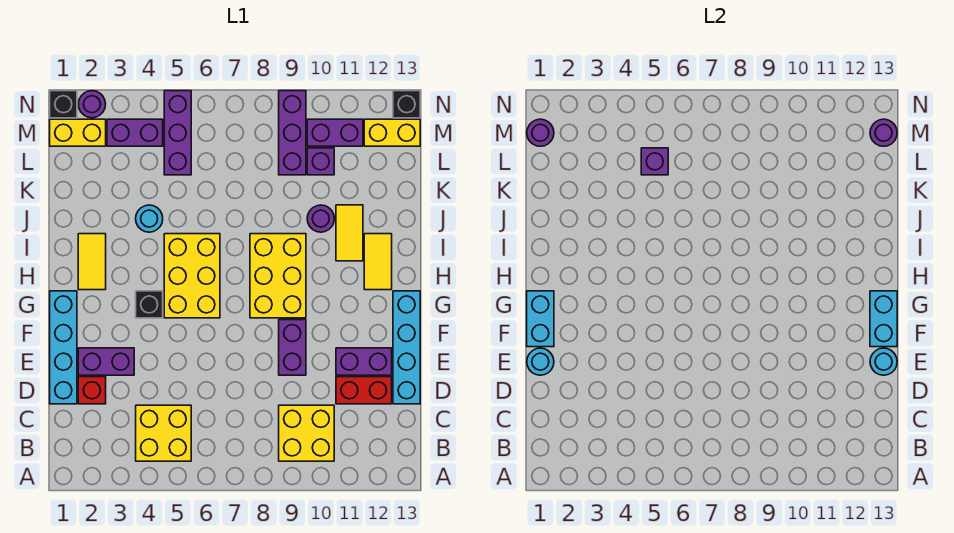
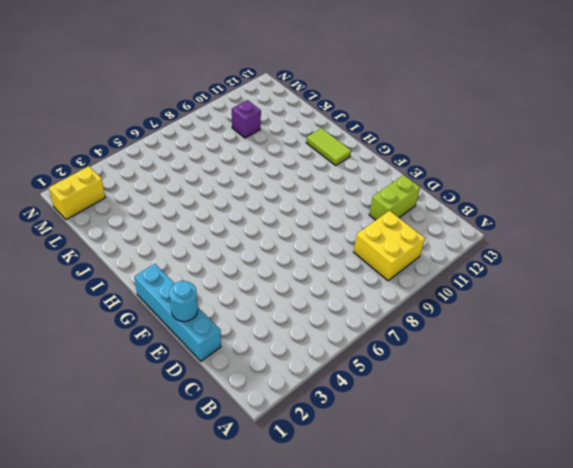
lime brick D11:D12 level 1 -> red brick D11:D12 level 1
lime tile H12:I12 level 1 -> yellow tile H12:I12 level 1
none -> yellow brick B4:C5 level 1
none -> red brick D2 level 1
none -> cyan brick D13:G13 level 1
none -> purple brick E2:E3 level 1

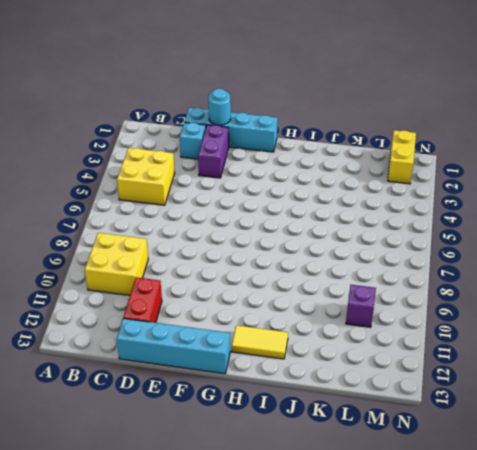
cyan brick D2 level 1 -> red brick D2 level 1
none -> purple brick E9:F9 level 1
none -> purple brick E11:E12 level 1
none -> black brick G4 level 1
none -> yellow brick G5:I6 level 1

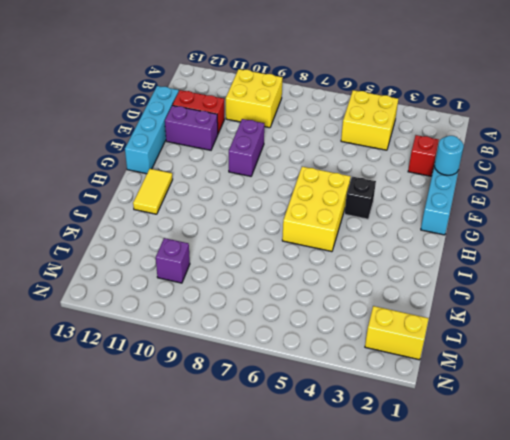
none -> purple brick E2:E3 level 1
none -> yellow brick G8:I9 level 1
none -> yellow tile H2:I2 level 1
none -> yellow tile I11:J11 level 1

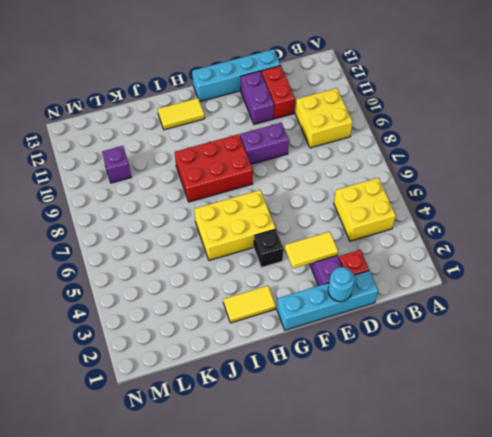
yellow tile E3:F3 level 2 -> yellow tile I11:J11 level 1
red brick G8:I9 level 1 -> yellow brick G8:I9 level 1
none -> cyan round brick J4 level 1
none -> purple round brick J10 level 1
none -> purple brick L5:N5 level 1
none -> purple brick L9:N9 level 1

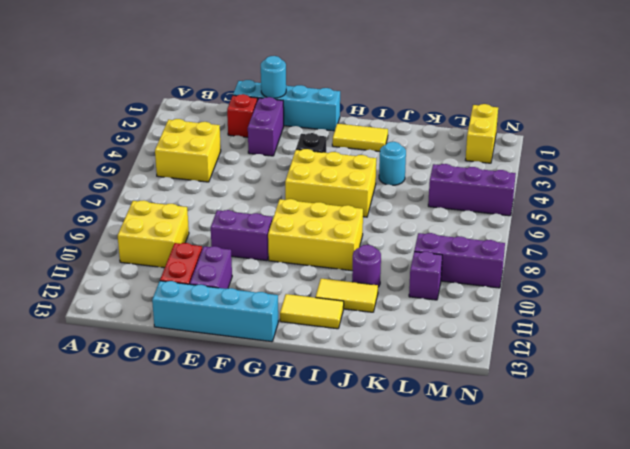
none -> purple brick M3:M4 level 1
none -> purple brick M10:M11 level 1
none -> yellow brick M12:M13 level 1
none -> black brick N1 level 1

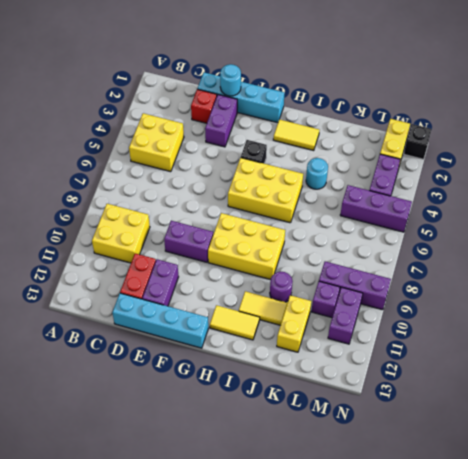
yellow brick K11:K12 level 1 -> yellow brick M12:M13 level 1
none -> purple round brick N2 level 1
none -> black brick N13 level 1
none -> cyan round brick E13 level 2
none -> cyan brick F1:G1 level 2

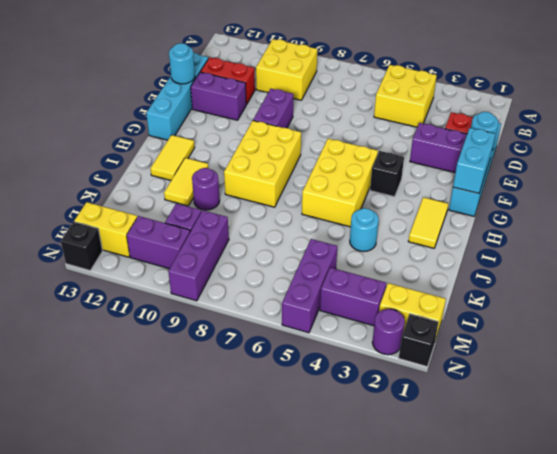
none -> cyan brick F13:G13 level 2
none -> purple brick L5 level 2
none -> purple round brick M1 level 2
none -> purple round brick M13 level 2

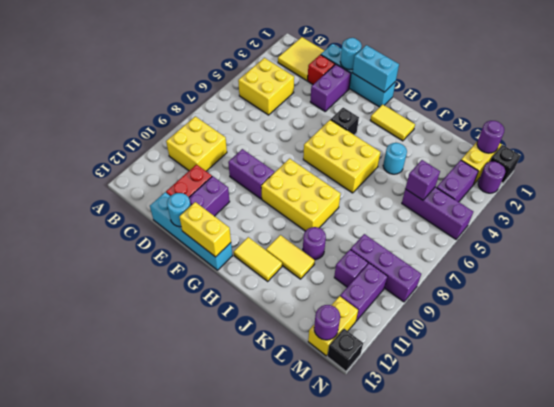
yellow tile B1:C2 level 1 -> none
yellow brick F13:G13 level 2 -> cyan brick F13:G13 level 2

